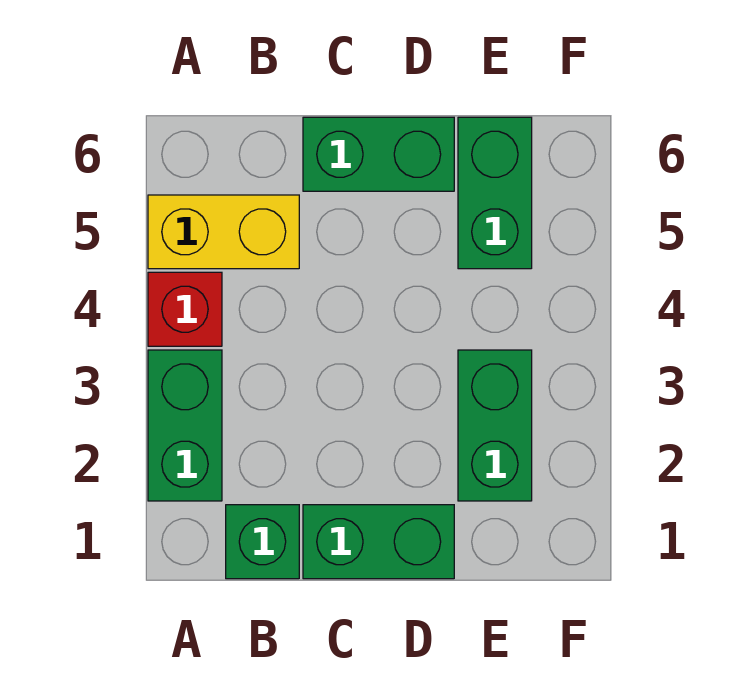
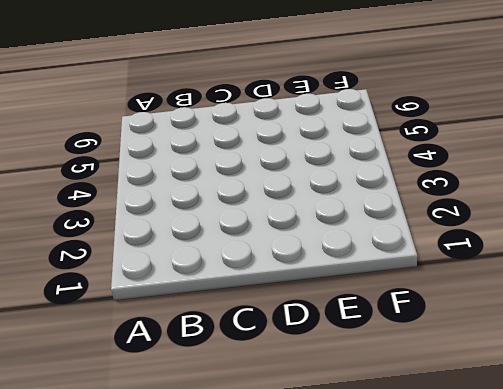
none -> green brick A2:A3 level 1
none -> red brick A4 level 1

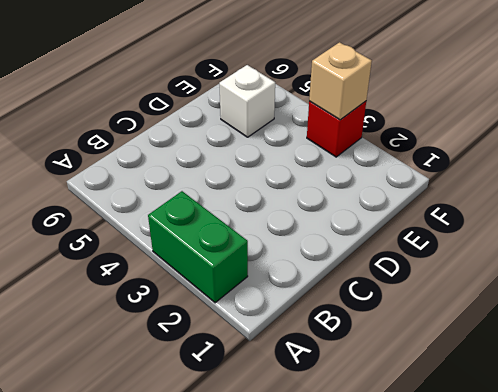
white brick E5 level 1 -> green brick E5:E6 level 1
red brick F3 level 1 -> red brick A4 level 1
tan brick F3 level 2 -> none
none -> yellow brick A5:B5 level 1
none -> green brick B1 level 1

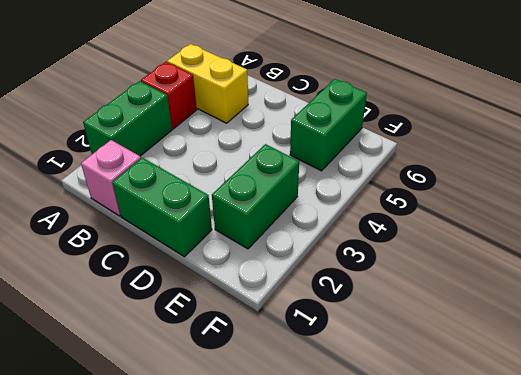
pink brick B1 level 1 -> green brick B1 level 1
none -> green brick C6:D6 level 1

